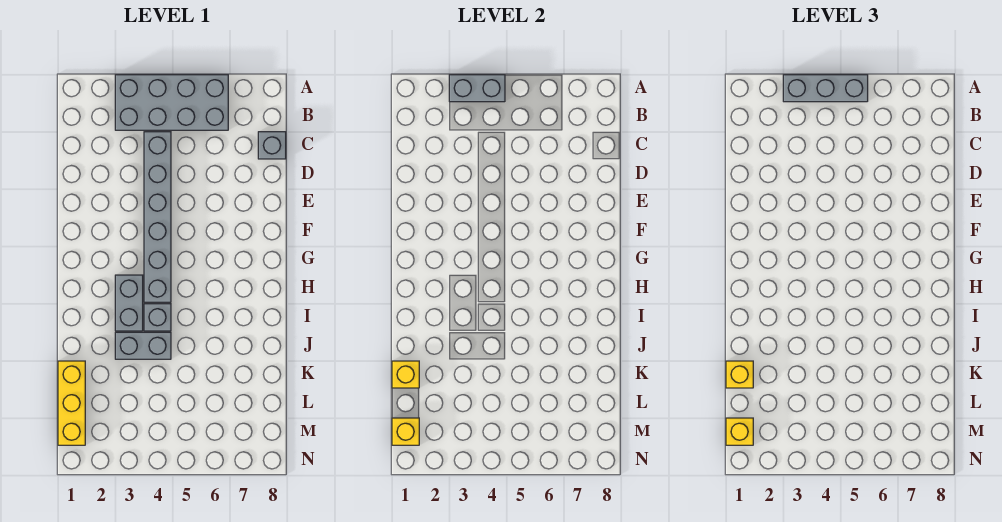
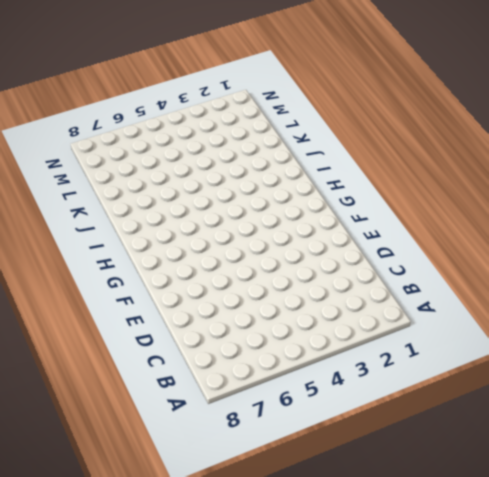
none -> grey brick A3:B6 level 1
none -> grey brick C4:H4 level 1
none -> grey brick C8 level 1

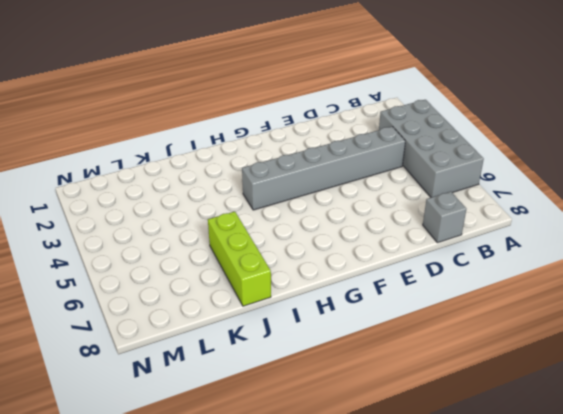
lime brick J6:J8 level 1 -> none
none -> grey brick H3:I3 level 1
none -> grey brick I4 level 1
none -> grey brick J3:J4 level 1

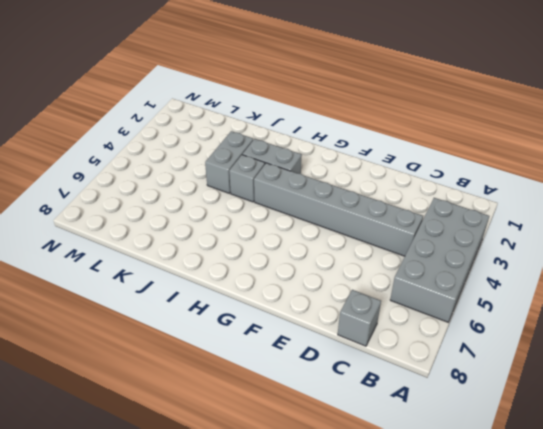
none -> yellow brick K1:M1 level 1
none -> grey brick A3:A4 level 2
none -> yellow brick K1 level 2

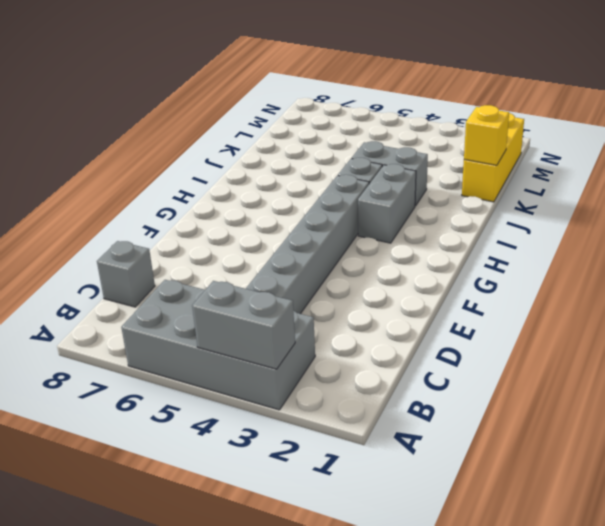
none -> yellow brick M1 level 2
none -> grey brick A3:A5 level 3
none -> yellow brick K1 level 3

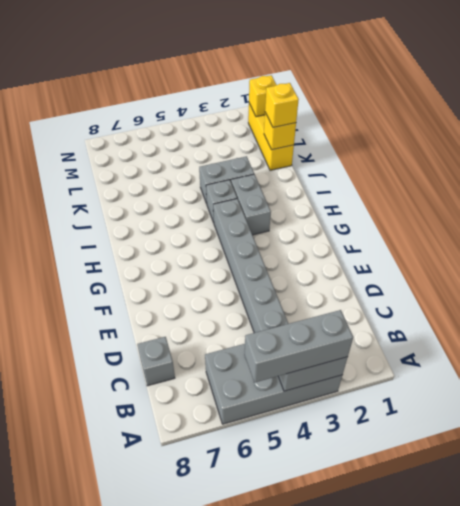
none -> yellow brick M1 level 3

